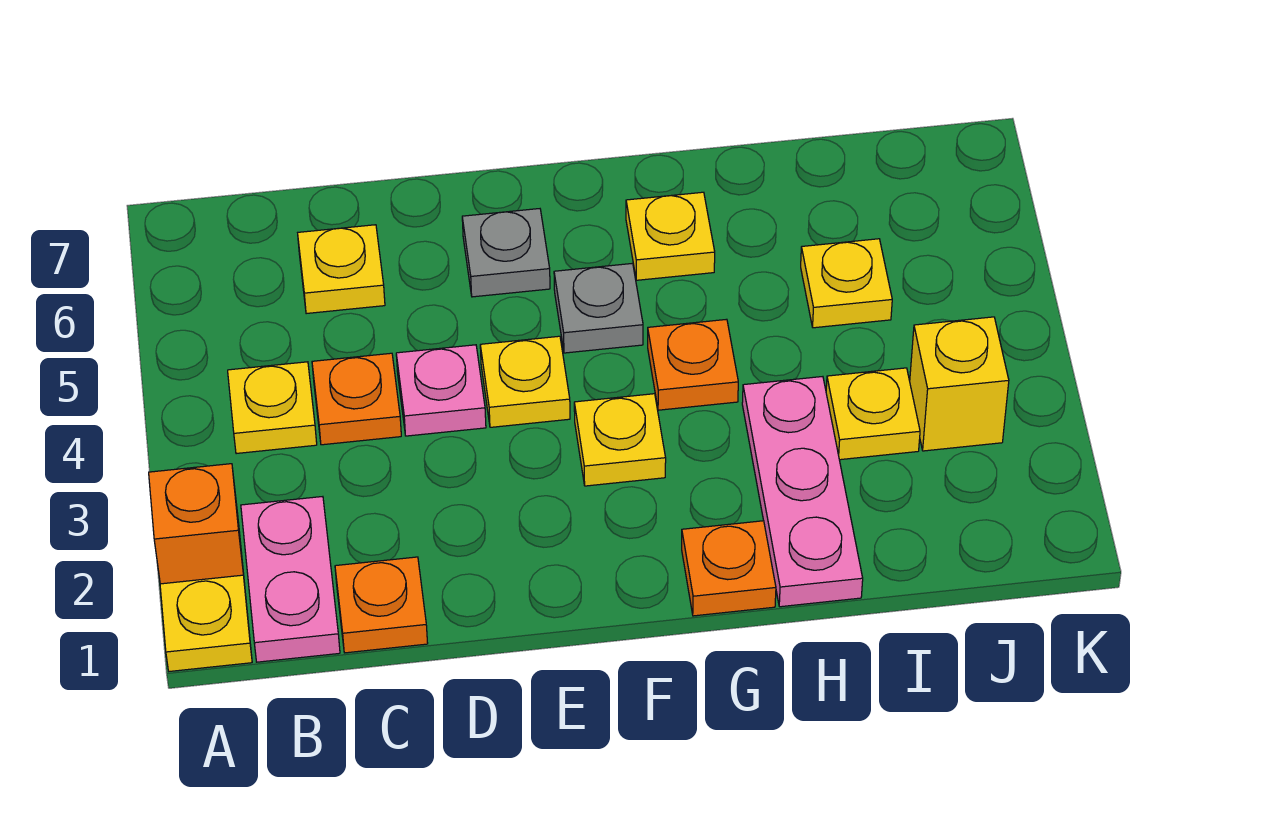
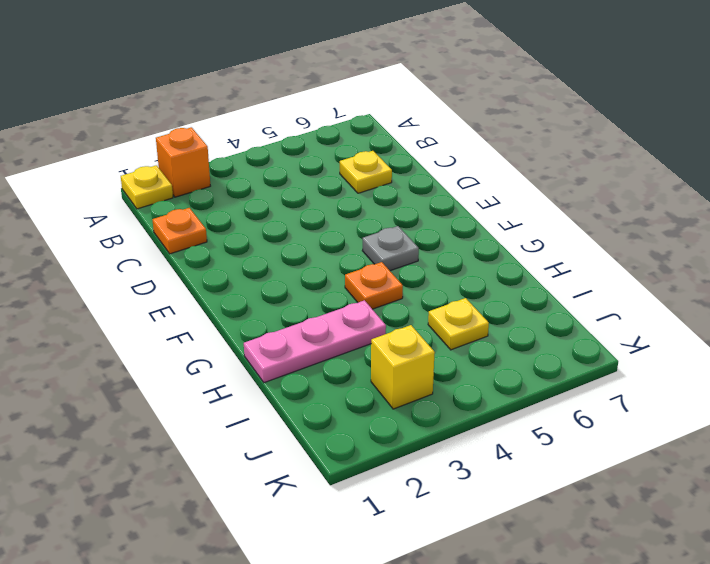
none -> pink plate B1:B2 level 1
none -> yellow plate B4 level 1
none -> orange plate C4 level 1

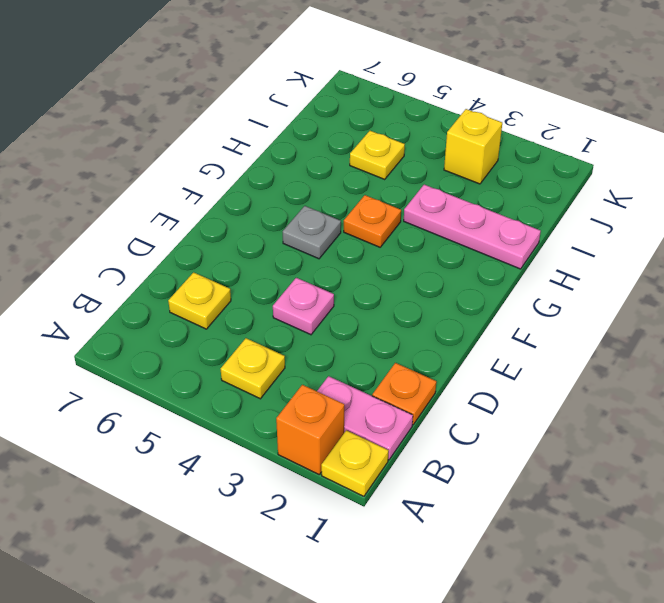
none -> orange plate C4 level 1
none -> yellow plate E4 level 1
none -> grey plate E6 level 1

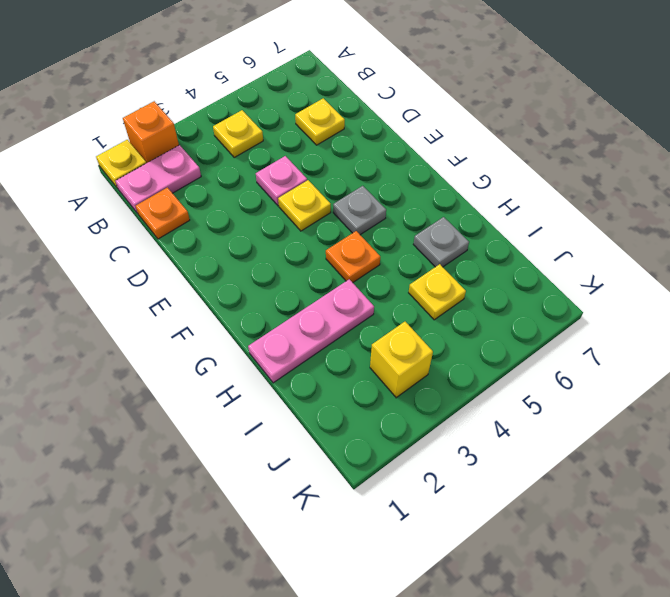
grey plate H6 level 1 -> grey plate E6 level 1
none -> orange plate C4 level 1
none -> yellow plate F3 level 1
none -> orange plate G1 level 1

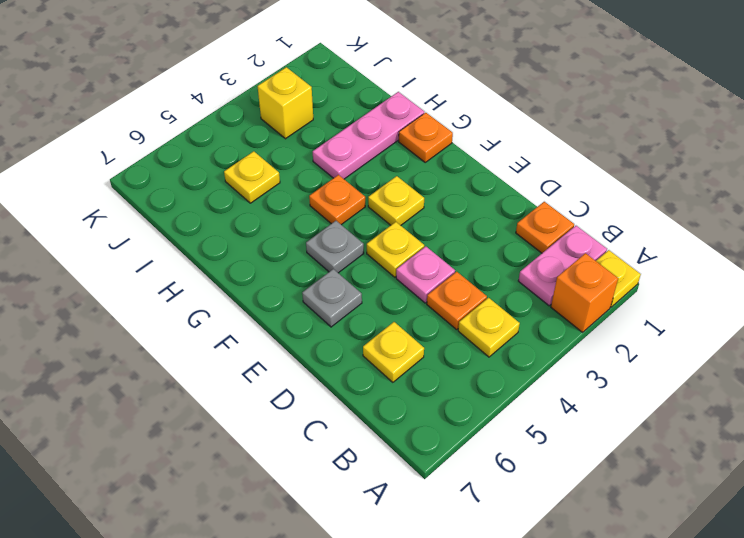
none -> yellow plate G6 level 1
none -> yellow plate I3 level 1

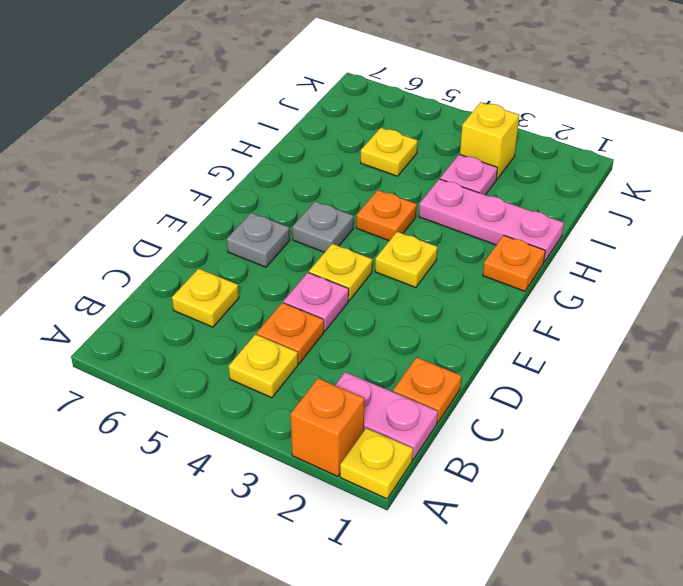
pink plate I3 level 1 -> yellow plate I3 level 1
none -> yellow plate G6 level 1

